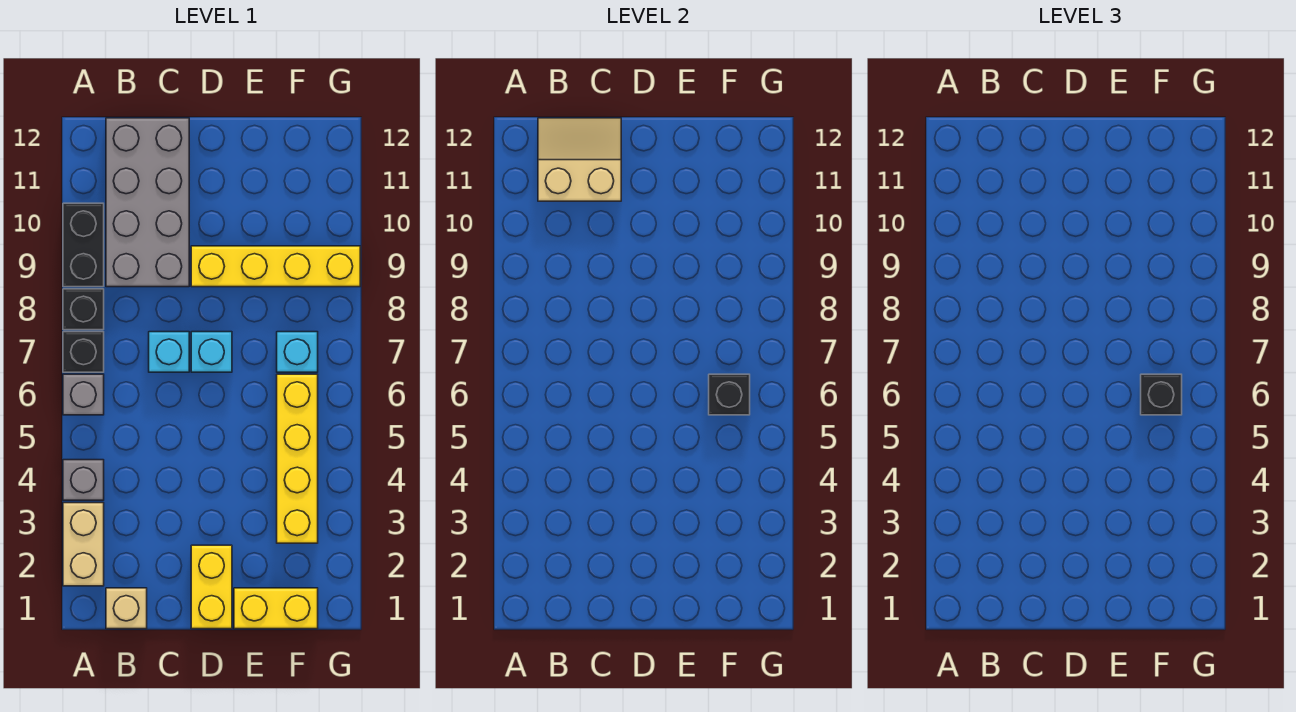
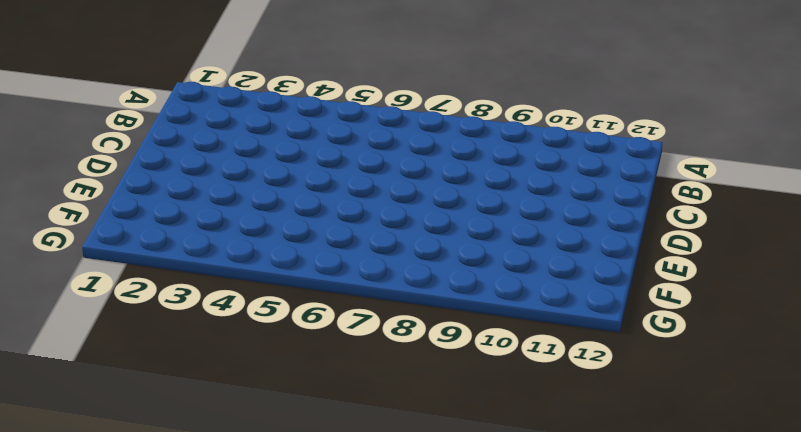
none -> tan brick A2:A3 level 1
none -> grey brick A4 level 1
none -> grey brick A6 level 1

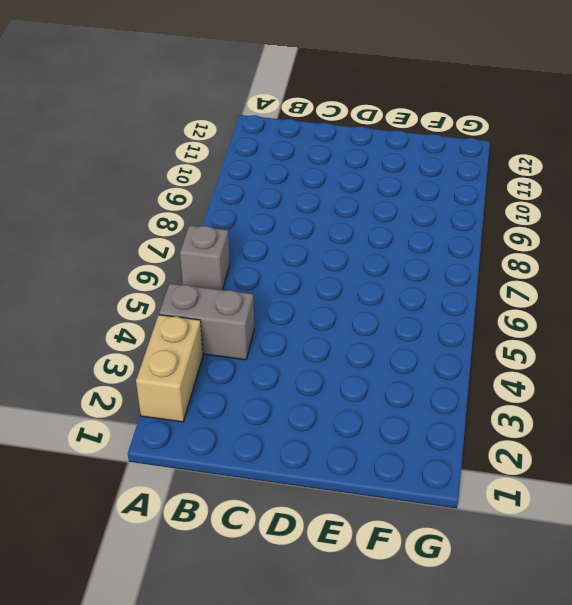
grey brick A4:B4 level 1 -> grey brick A4 level 1
none -> black brick A7 level 1
none -> black brick A8 level 1
none -> black brick A9:A10 level 1

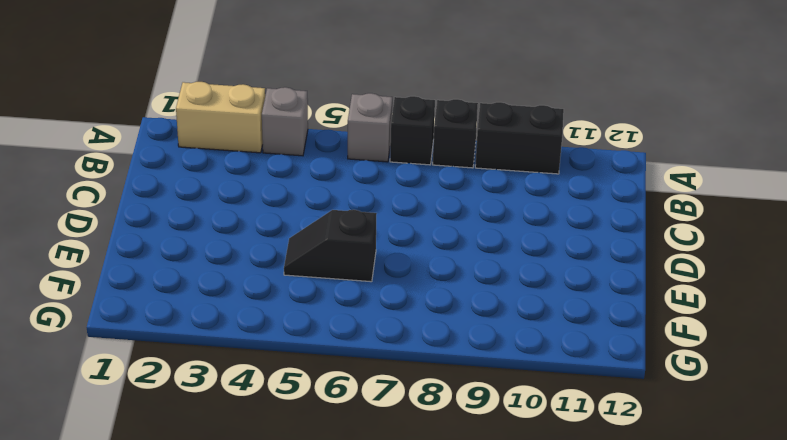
black slope E5:E6 level 1 top 6 -> none
none -> tan brick B1 level 1
none -> grey brick B9:C12 level 1
none -> cyan brick C7 level 1

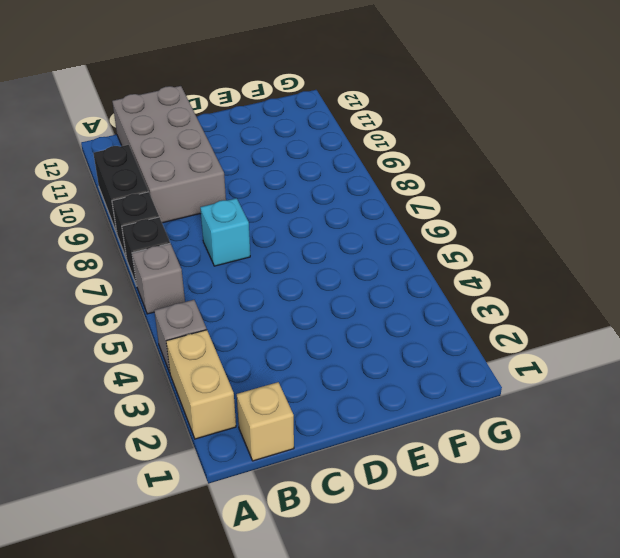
none -> yellow brick D1:D2 level 1
none -> cyan brick D7 level 1
none -> yellow brick D9:G9 level 1

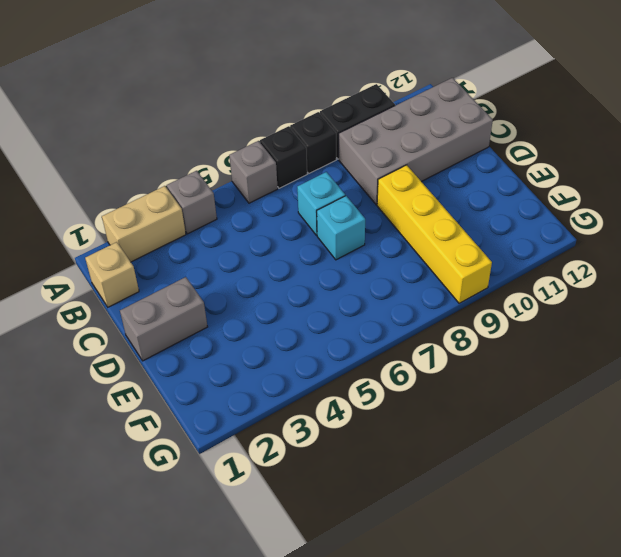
grey brick D1:D2 level 1 -> yellow brick D1:D2 level 1
none -> yellow brick E1:F1 level 1
none -> yellow brick F3:F6 level 1
none -> cyan brick F7 level 1

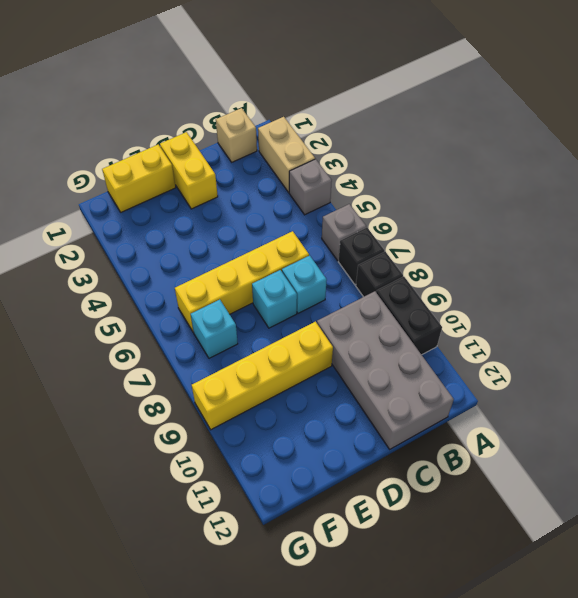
yellow brick C6:F6 level 1 -> yellow brick F3:F6 level 1
none -> tan slope B11:C12 level 2 top 11
none -> black brick F6 level 2
none -> black brick F6 level 3

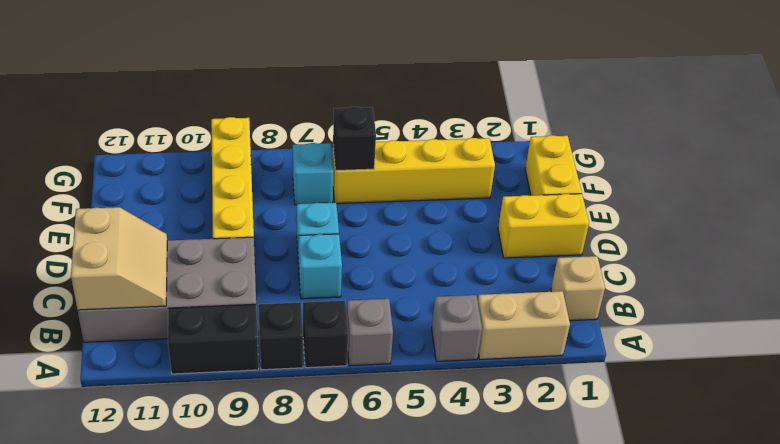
tan slope B11:C12 level 2 top 12 -> tan slope B11:C12 level 2 top 11
none -> black brick F6 level 3

